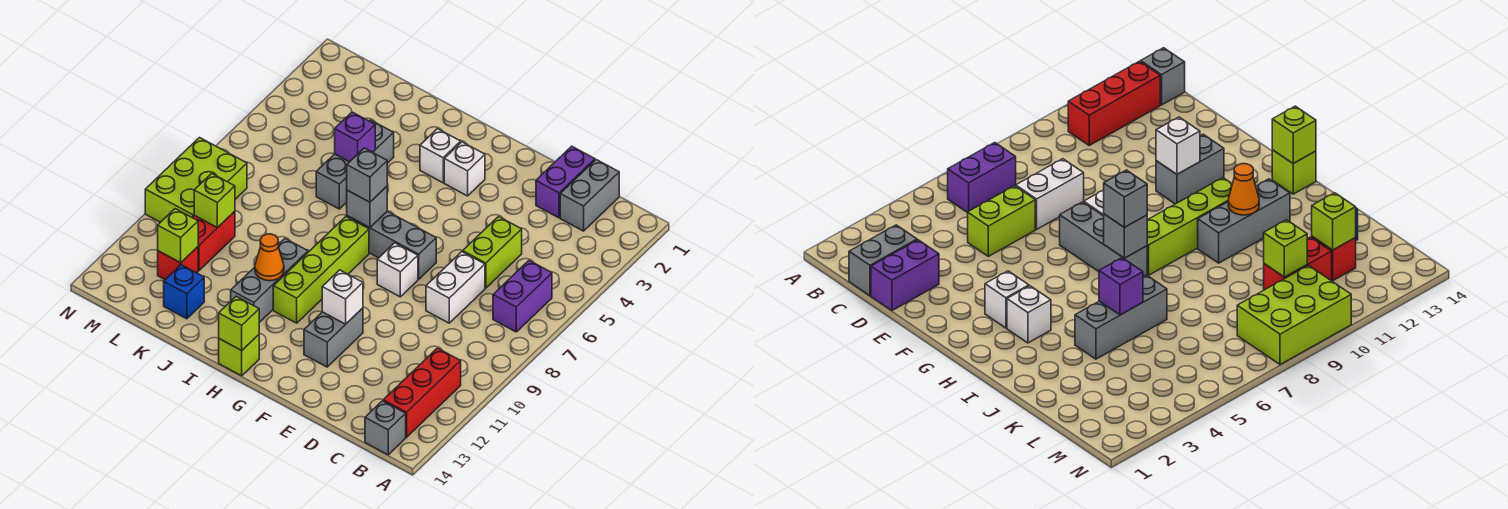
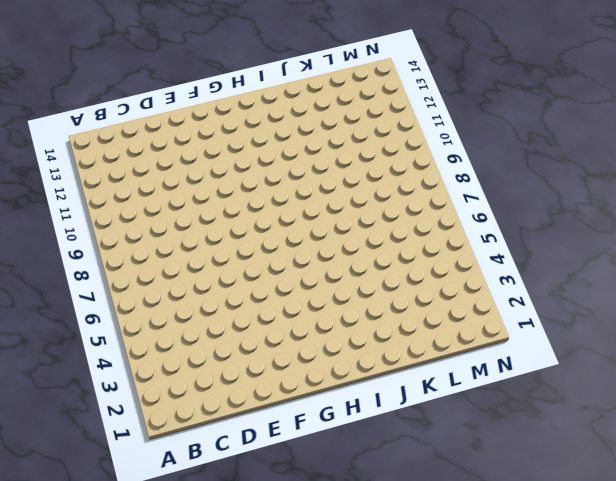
none -> purple brick B6:B7 level 1
none -> red brick B11:B13 level 1
none -> grey brick B14 level 1

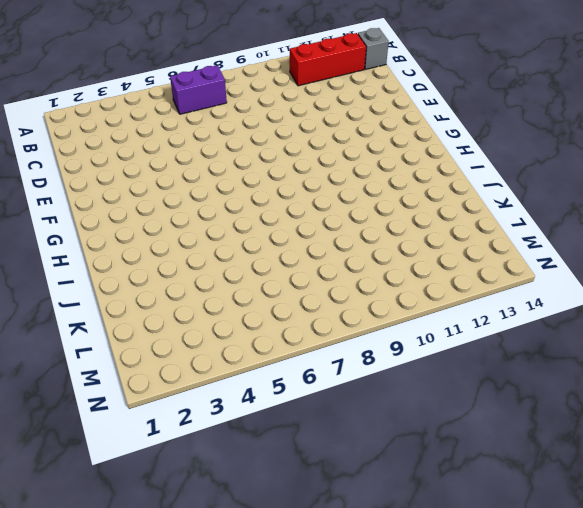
none -> grey brick C1:C2 level 1
none -> purple brick D1:D2 level 1
none -> lime brick D5:D6 level 1

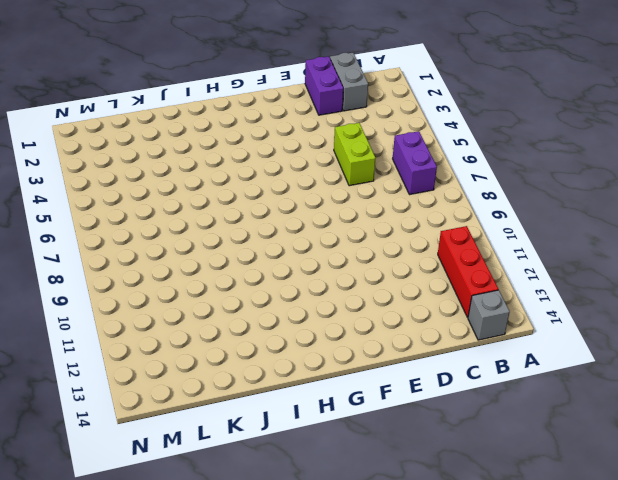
none -> white brick D7:D8 level 1
none -> grey brick F7:H7 level 1
none -> white brick F8 level 1

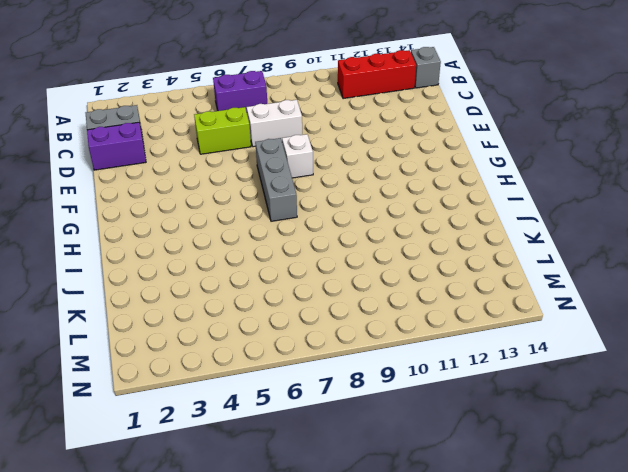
none -> grey brick F11:F12 level 1
none -> white brick G3 level 1
none -> white brick H3 level 1

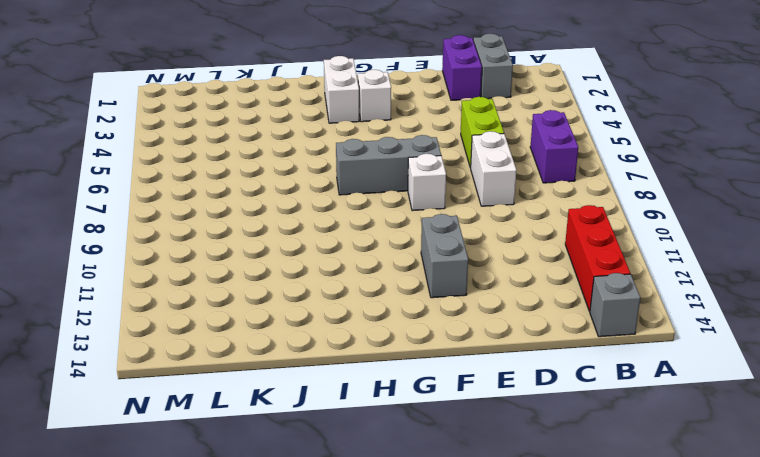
white brick H2:H3 level 1 -> white brick H3 level 1
none -> lime brick H8:H11 level 1
none -> lime brick H14 level 1
none -> grey brick I10:I12 level 1

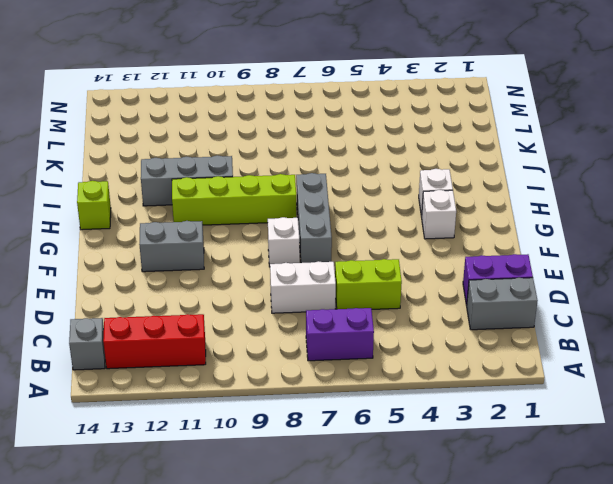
none -> grey brick J4:J6 level 1
none -> blue brick K13 level 1
none -> red brick L10:L11 level 1

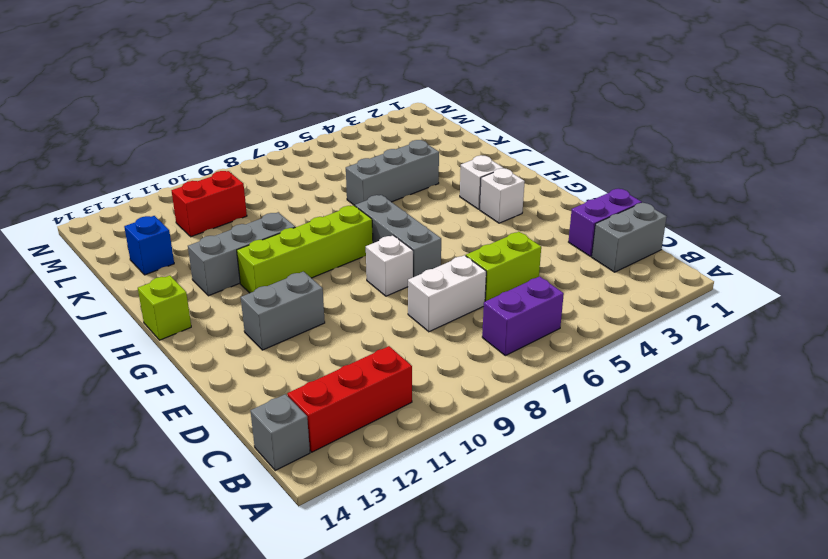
none -> red brick L12 level 1
none -> lime brick M8:N10 level 1
none -> white brick F11 level 2

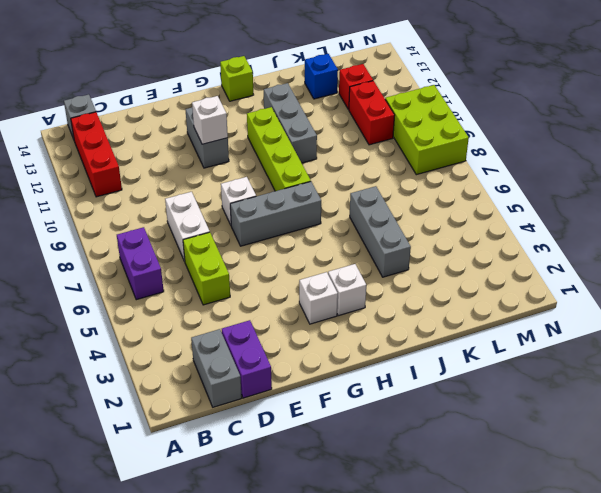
none -> grey brick H7 level 2
none -> lime brick H14 level 2
none -> orange cone I11 level 2

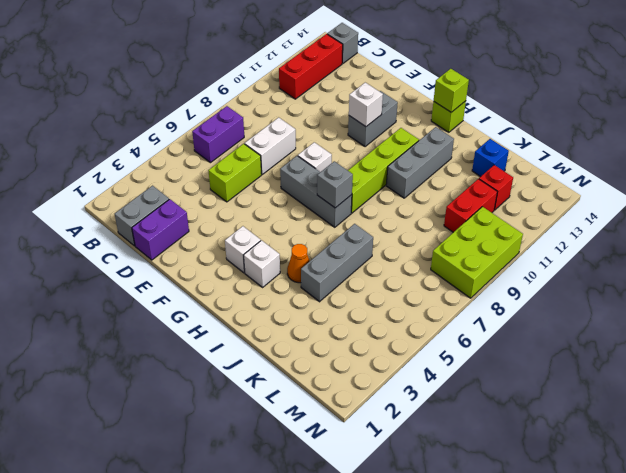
orange cone I4 level 1 -> orange cone I11 level 2
none -> purple brick J5 level 2
none -> lime brick L10 level 2
none -> lime brick L12 level 2

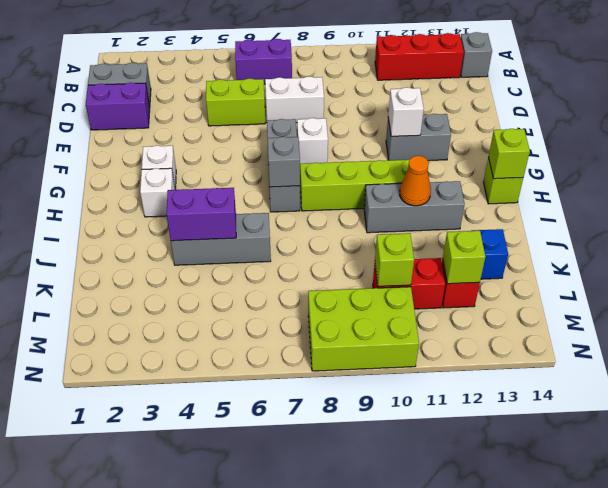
purple brick J4:J5 level 2 -> purple brick J5 level 2
none -> grey brick H7 level 3

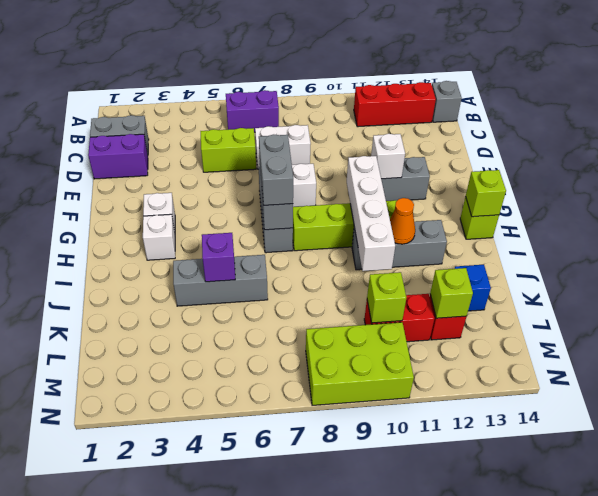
grey brick G7:H7 level 3 -> grey brick H7 level 3
white brick G10:J10 level 2 -> none

